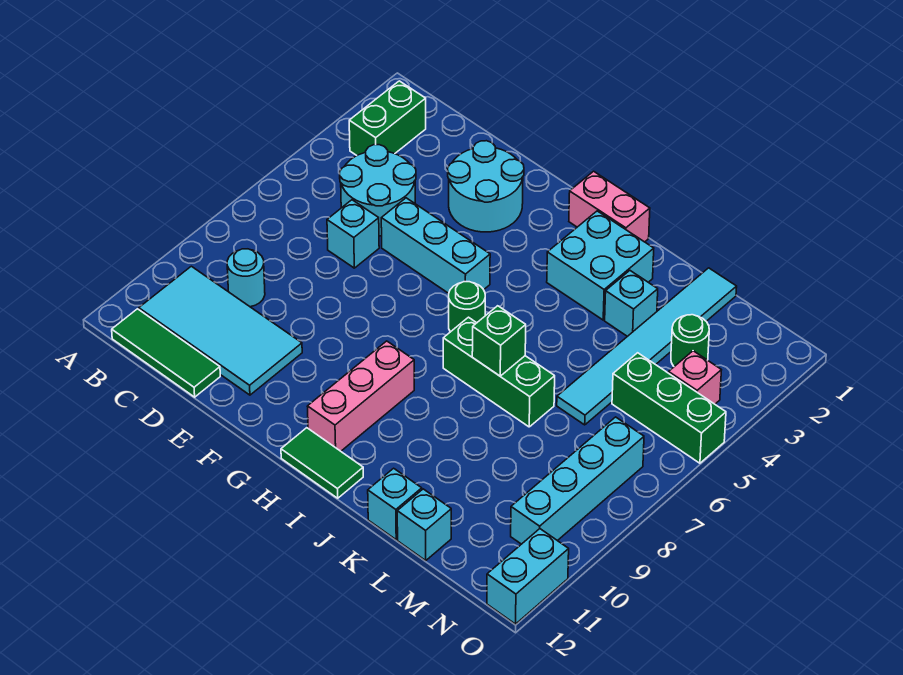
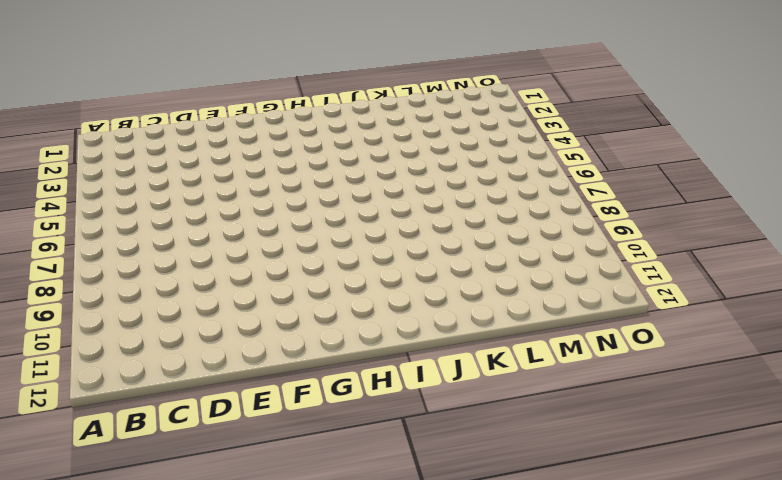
none -> green brick B2:B3 level 1
none -> cyan tile B10:E11 level 1
none -> green tile B12:D12 level 1

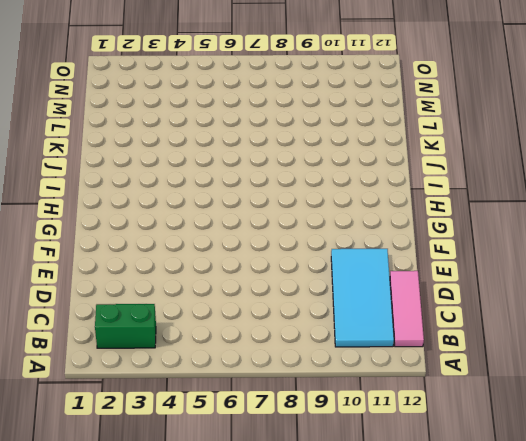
pink tile B12:D12 level 1 -> green tile B12:D12 level 1
none -> cyan round brick C4:D5 level 1
none -> cyan round brick C9 level 1
none -> cyan brick D6 level 1

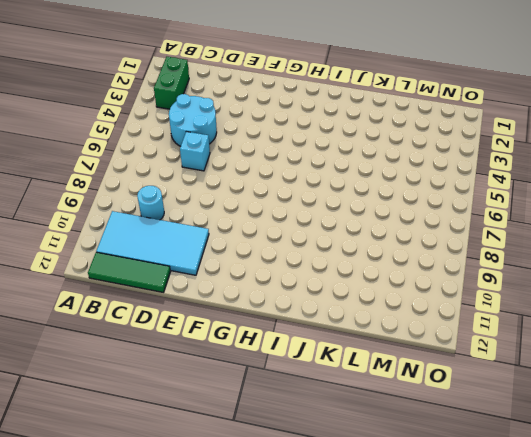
none -> cyan round brick E2:F3 level 1
none -> cyan brick E5:G5 level 1
none -> pink brick H1:I1 level 1

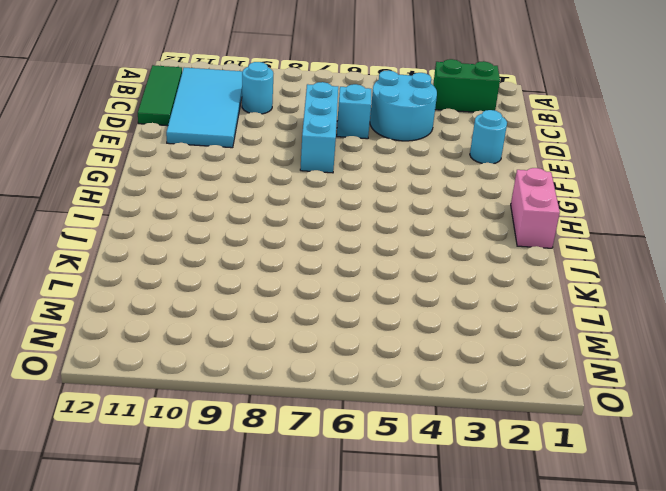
cyan brick D7:F7 level 1 -> cyan brick E5:G5 level 1
cyan round brick E2 level 1 -> cyan round brick E2:F3 level 1
none -> green round brick H6 level 1
none -> pink brick H9:H11 level 1
none -> green tile H12:I12 level 1

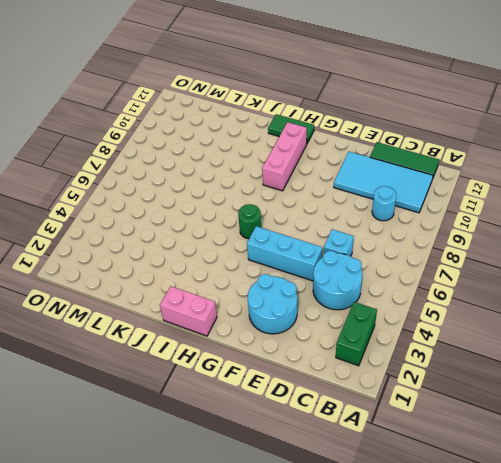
none -> cyan brick I2:J3 level 1
none -> green brick I7:K7 level 1
none -> cyan brick K3 level 1

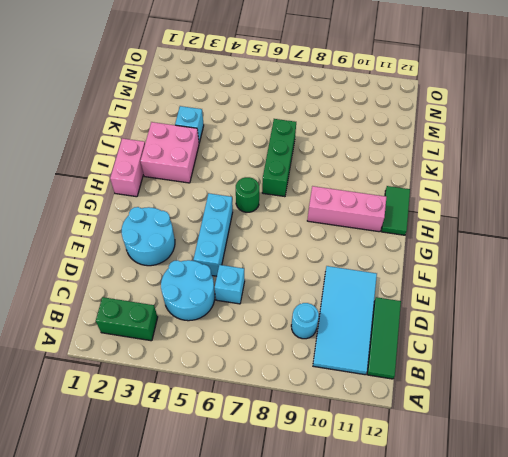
pink brick I2:J3 level 1 -> cyan brick I2:J3 level 1
none -> cyan brick K12 level 1
none -> cyan tile L1:L6 level 1
none -> cyan brick L12 level 1

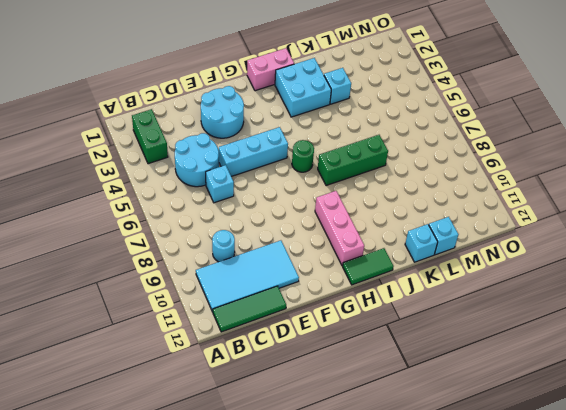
none -> cyan tile L1:L6 level 1
none -> green round brick M3 level 1
none -> green brick M5:O5 level 1

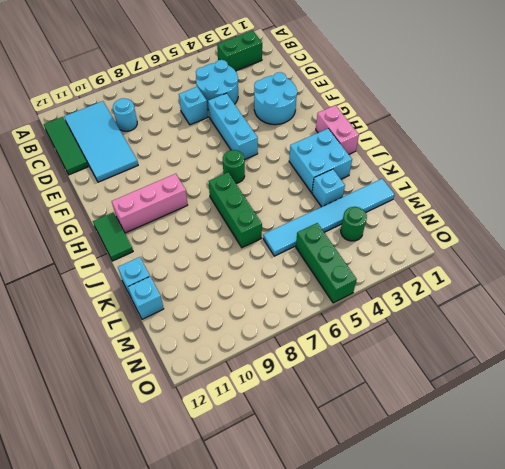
none -> pink brick N4 level 1
none -> cyan brick N7:N10 level 1
none -> cyan brick O11:O12 level 1

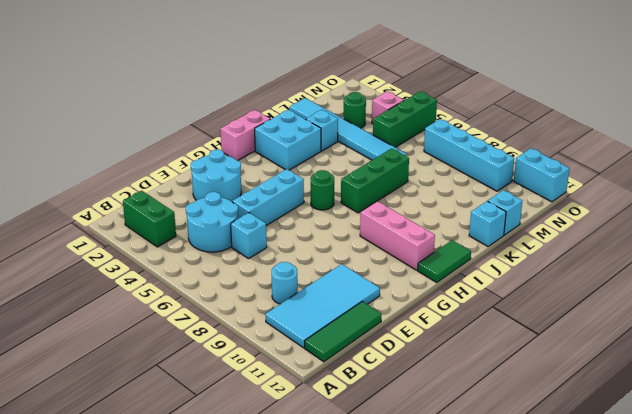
none -> green brick J7 level 2

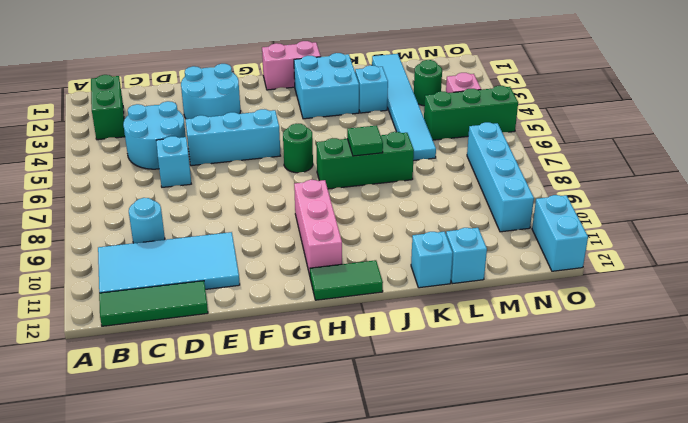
green tile J7 level 2 -> green brick J7 level 2

